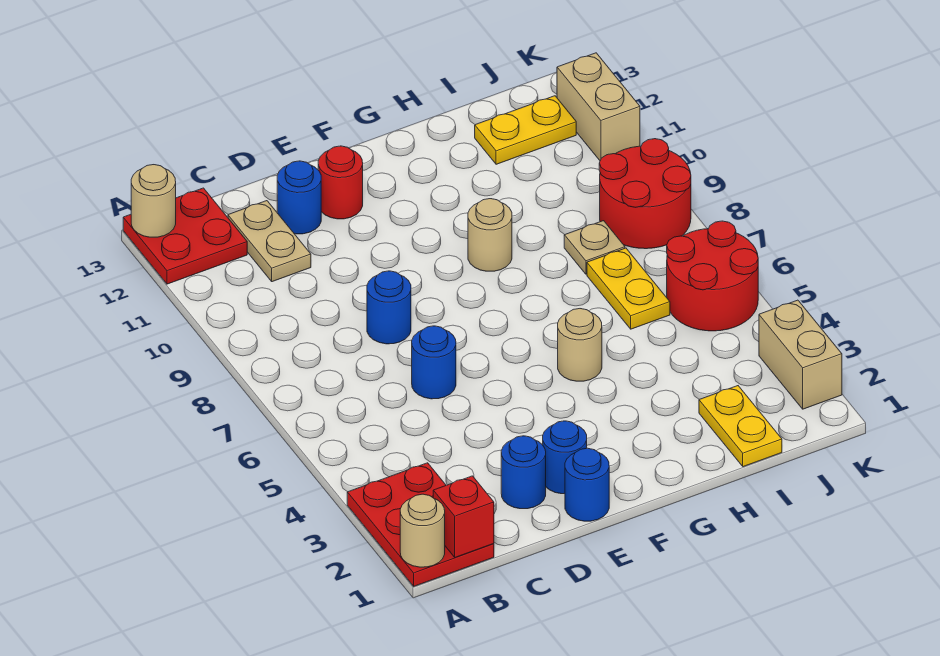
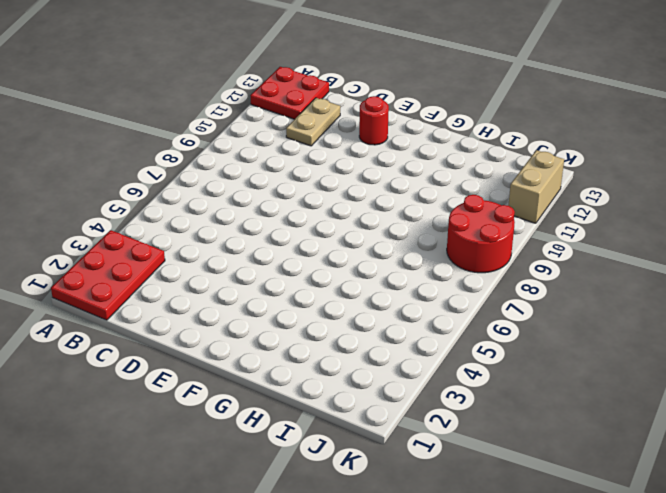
none -> blue round brick D2 level 1
none -> blue round brick D6 level 1
none -> blue round brick D8 level 1

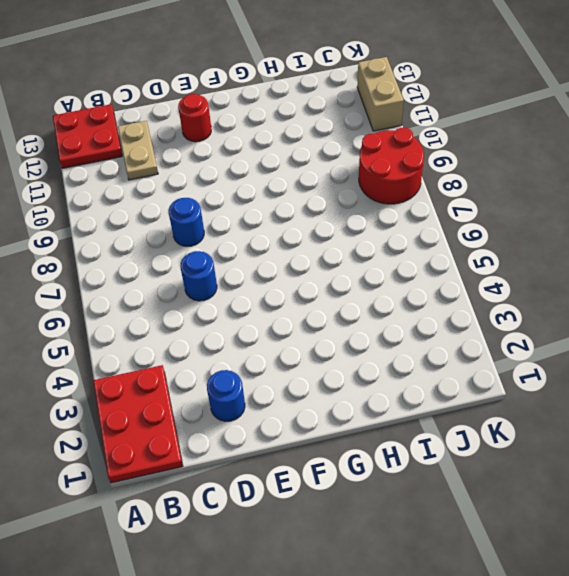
none -> blue round brick D12 level 1
none -> blue round brick E1 level 1
none -> blue round brick E2 level 1

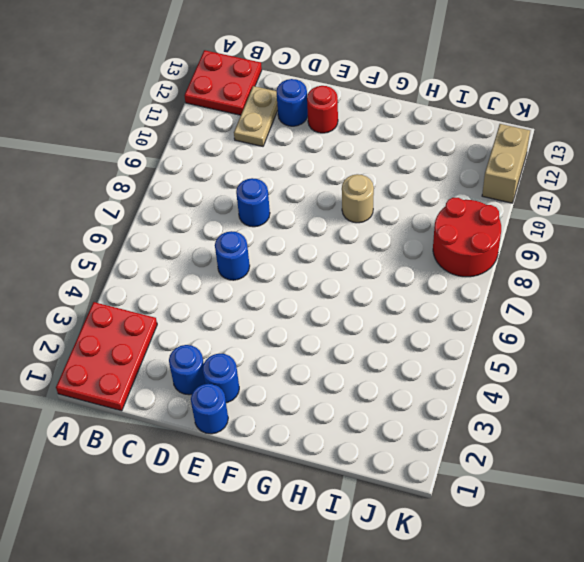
none -> tan round brick G5 level 1
none -> yellow plate I1:I2 level 1
none -> yellow plate I6:I7 level 1

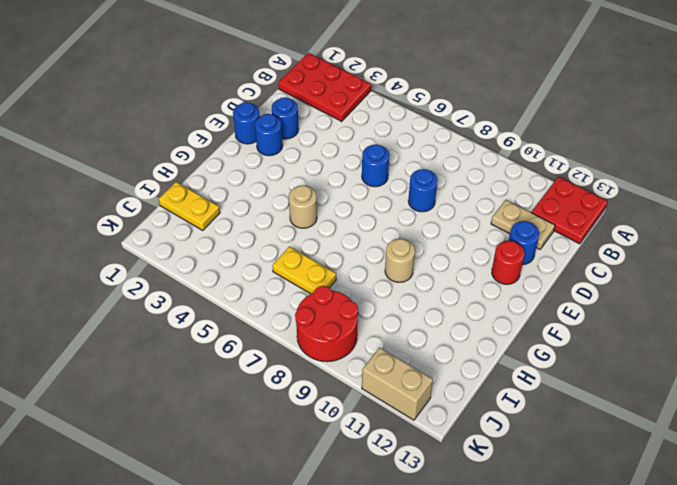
none -> tan plate I8 level 1
none -> yellow plate I12:J12 level 1
none -> red round brick J5:K6 level 1

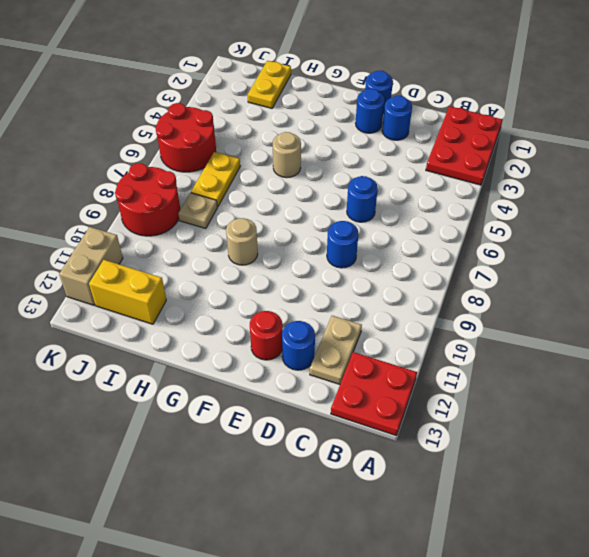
yellow brick I12:J12 level 1 -> yellow plate I12:J12 level 1
none -> tan brick K2:K3 level 1
none -> tan round brick A1 level 2
none -> tan round brick A13 level 2

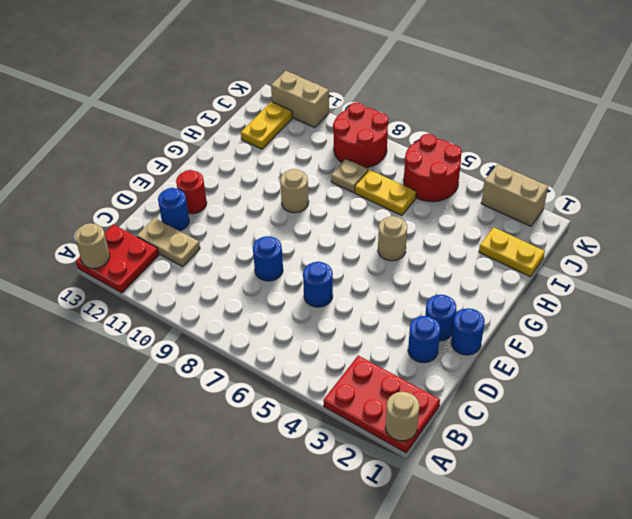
none -> red brick B1 level 2

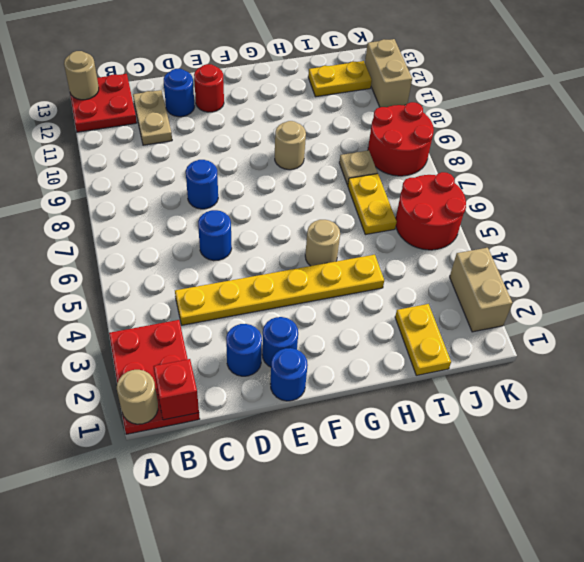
yellow plate C4:H4 level 1 -> none

